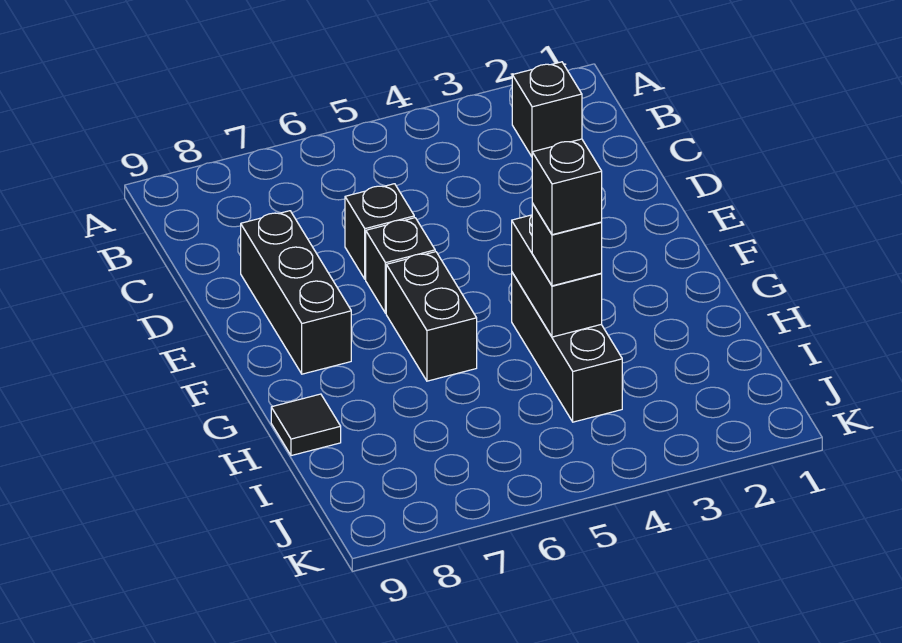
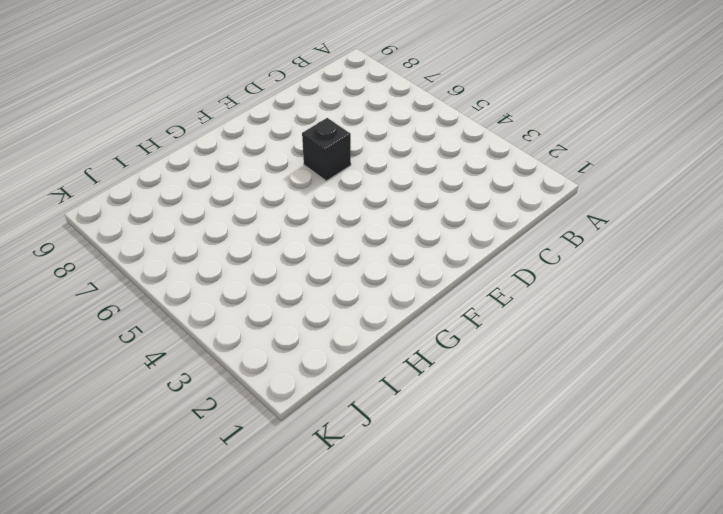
none -> black brick B2 level 1
none -> black brick D6 level 1

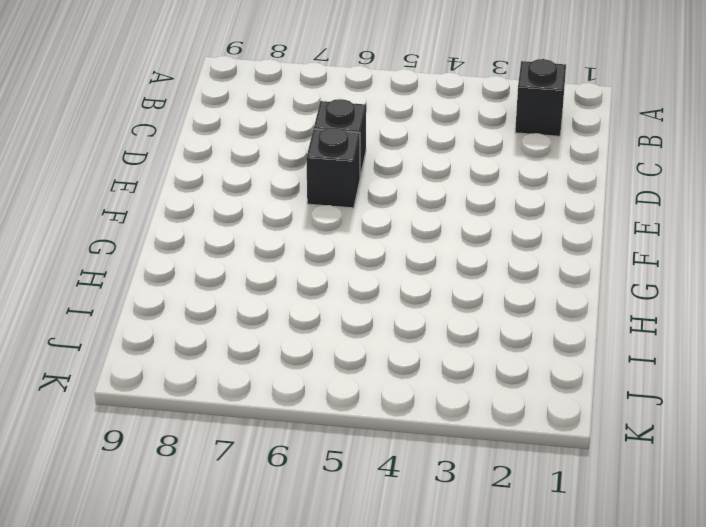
none -> black brick D8:F8 level 1
none -> black brick F6:G6 level 1

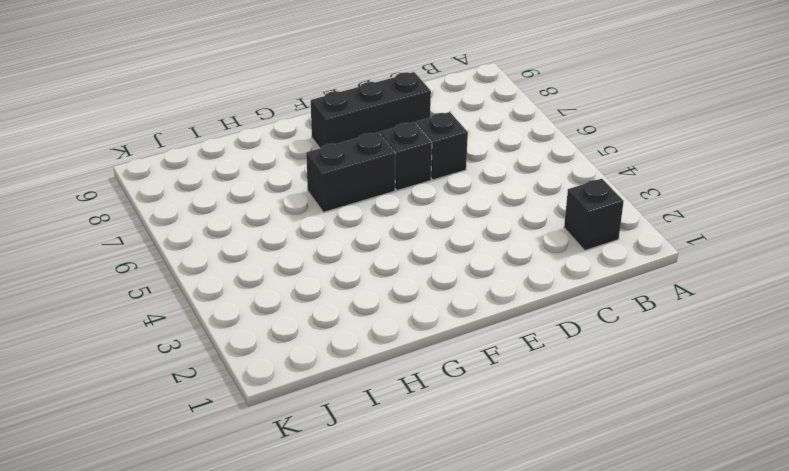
none -> black brick G4:I4 level 1
none -> black tile H9 level 1

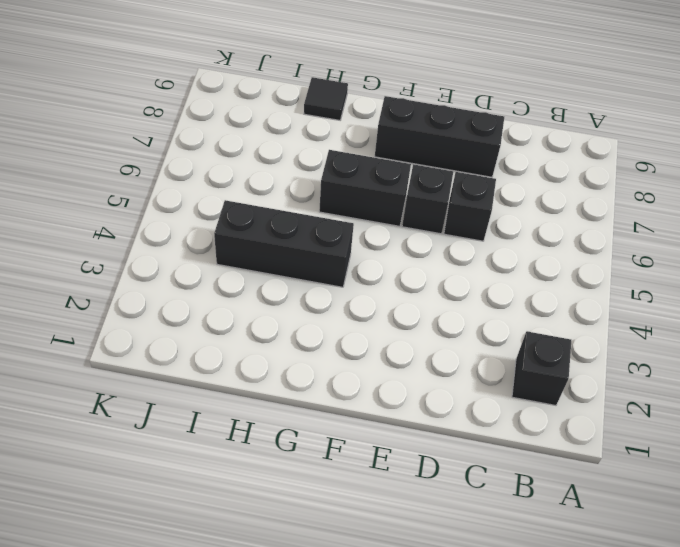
none -> black brick G4:H4 level 2
none -> black brick H4 level 3

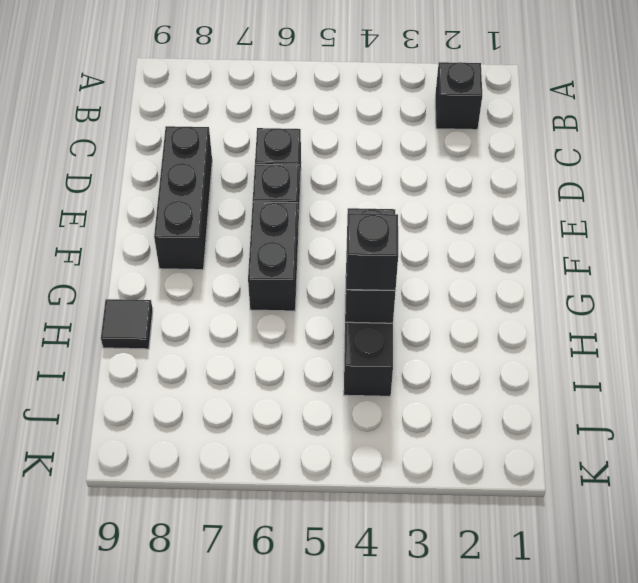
none -> black brick H4 level 4

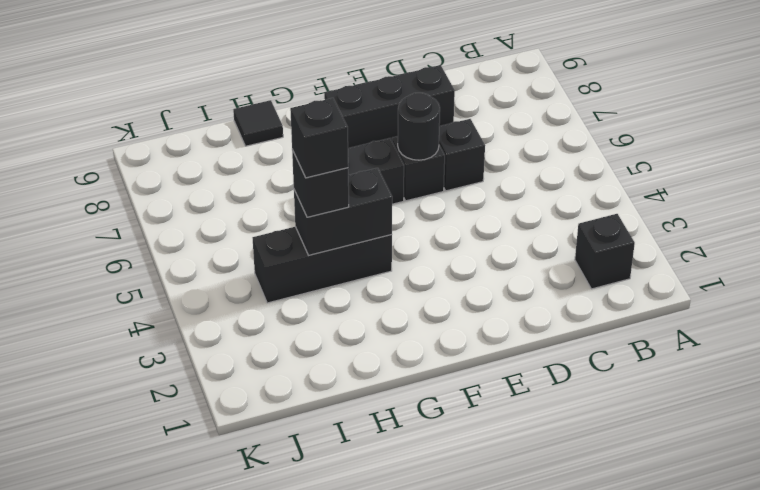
black round brick E6 level 2 -> none

